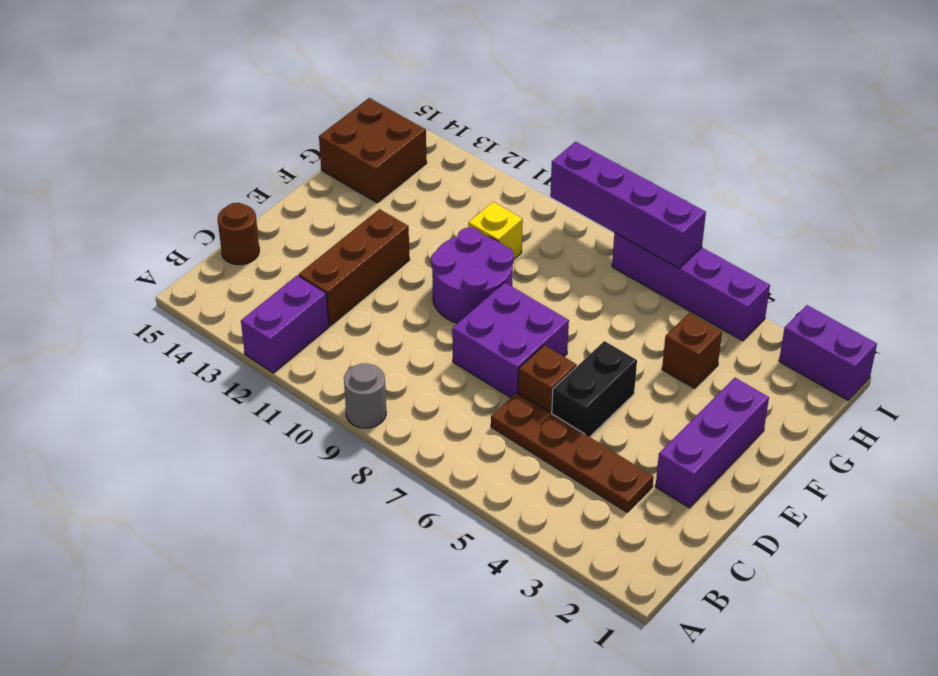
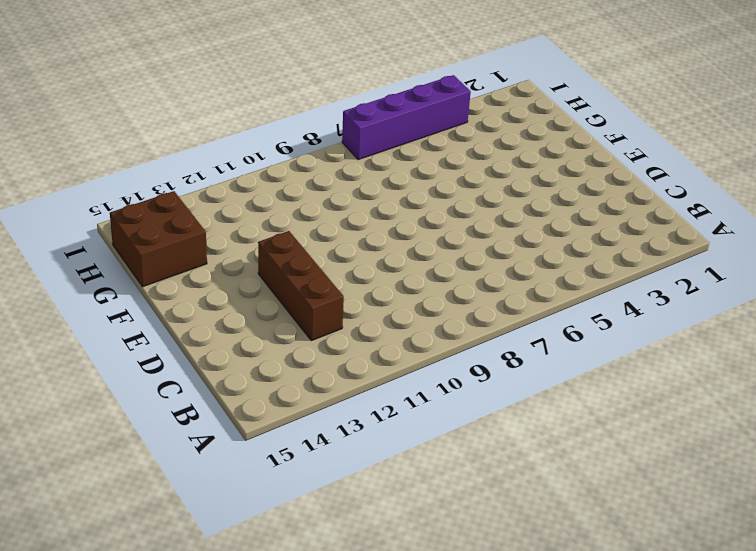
none -> grey round brick A9 level 1
none -> purple brick A12:B12 level 1
none -> brown plate C3:C6 level 1

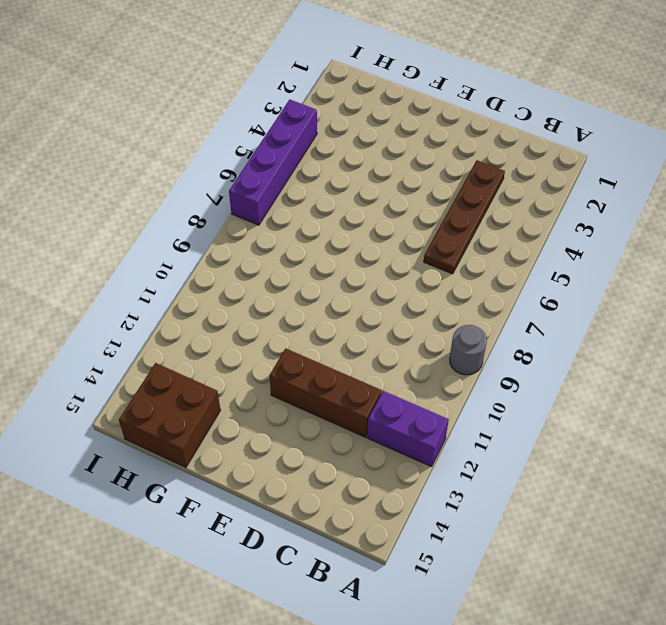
none -> brown round brick C15 level 1
none -> purple brick D2:F2 level 1
none -> black brick D5:E5 level 1

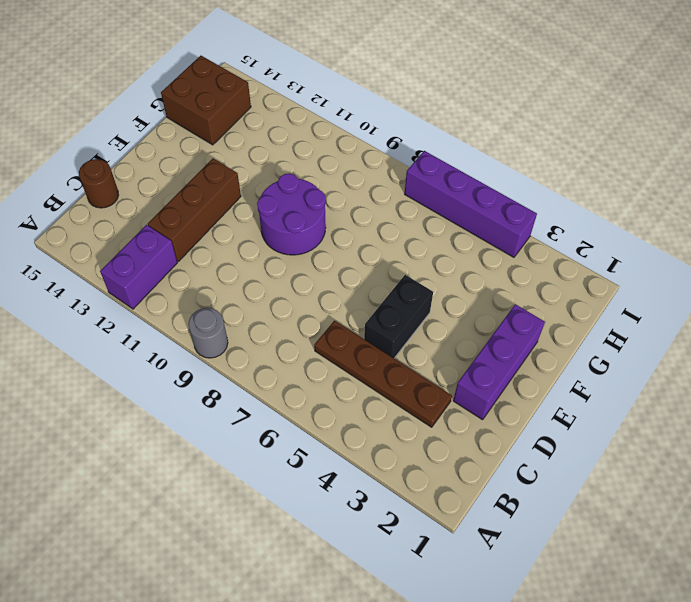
none -> brown brick D6 level 1
none -> purple brick D7:E8 level 1
none -> brown brick G4 level 1

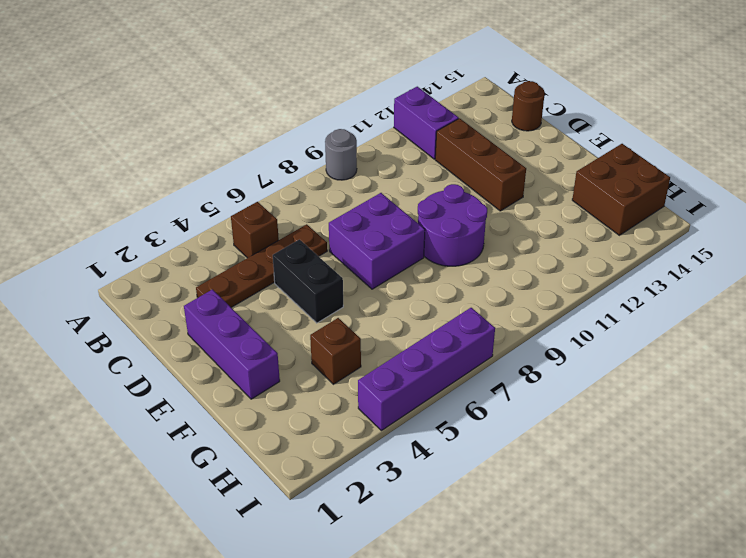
brown brick B5 level 1 -> brown brick D6 level 1
none -> yellow brick G10 level 1
none -> purple brick I1:I2 level 1
none -> purple brick I6:I9 level 2

